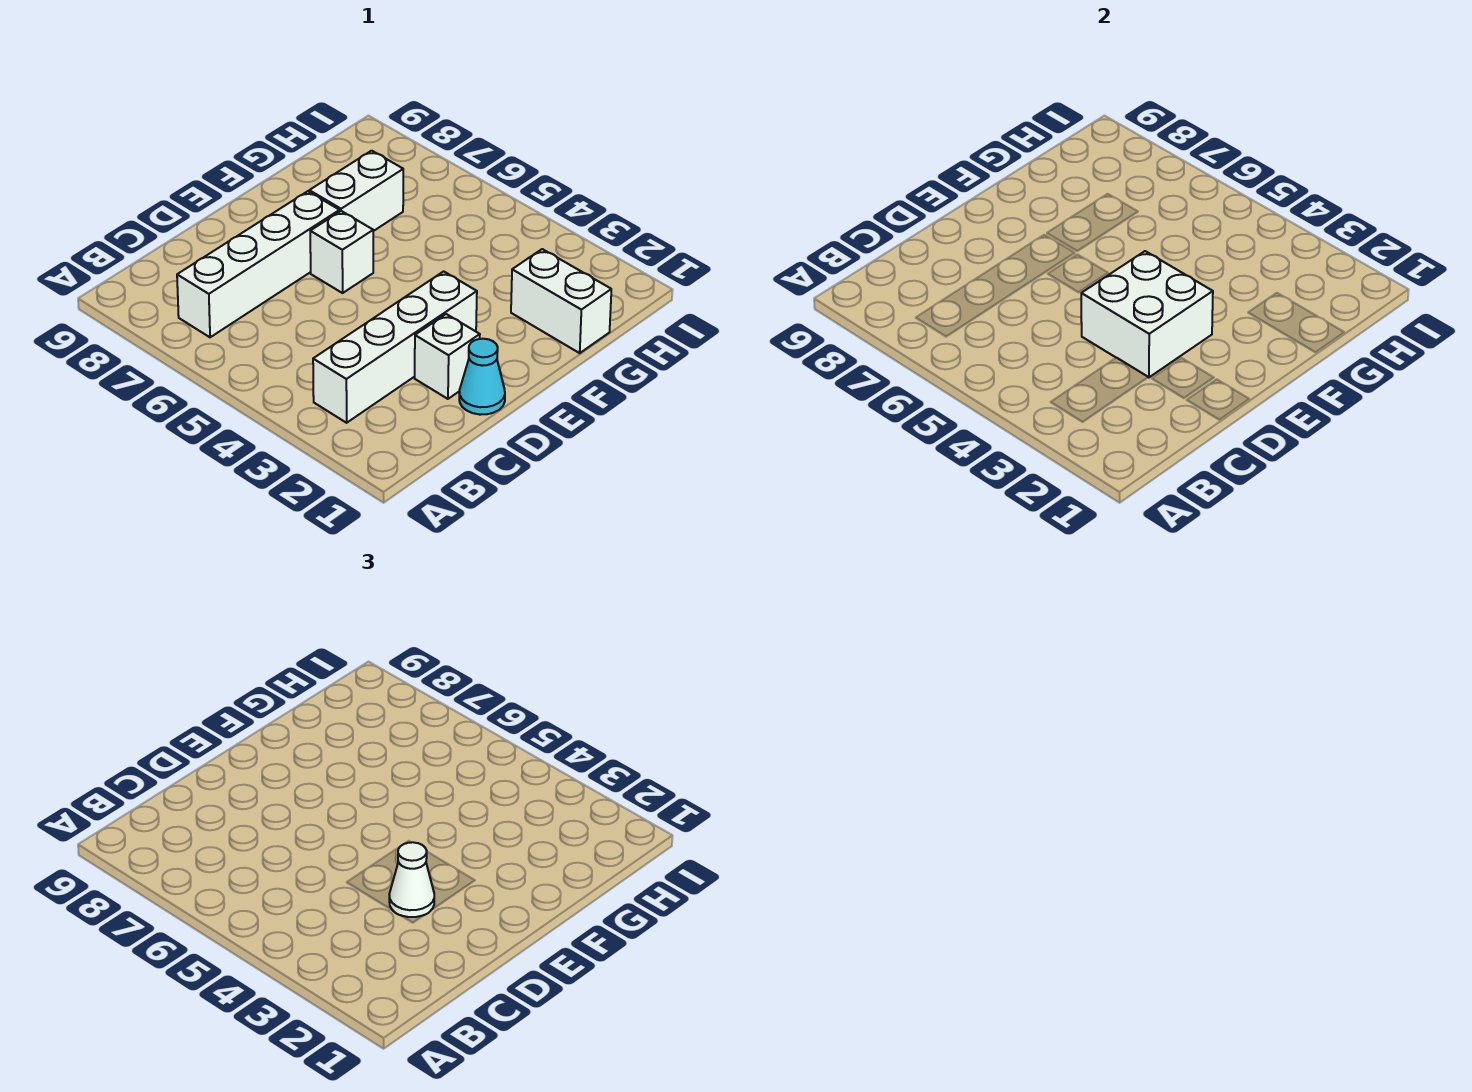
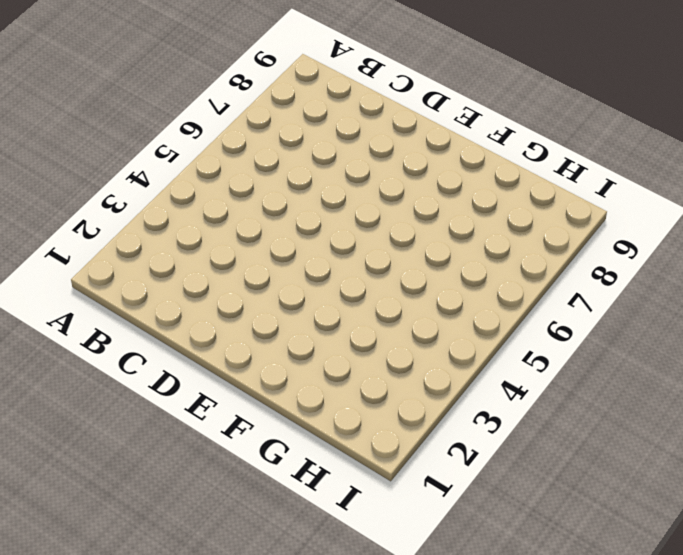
none -> white brick B3:E3 level 1
none -> white brick B7:E7 level 1

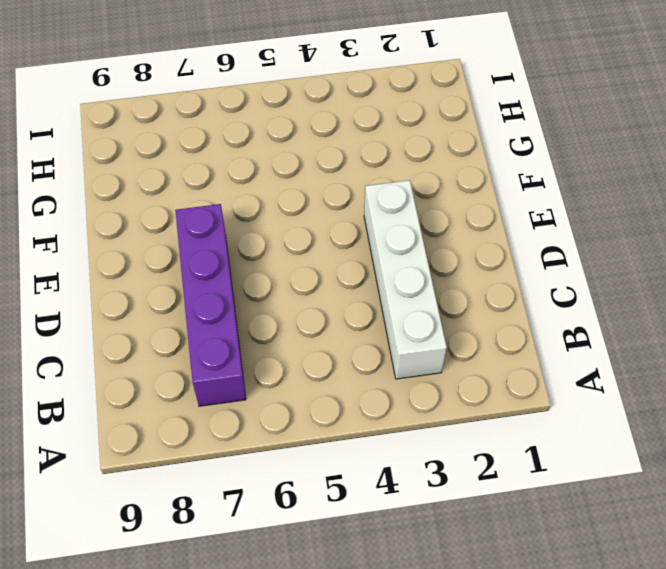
purple brick B7:E7 level 1 -> white brick B7:E7 level 1
none -> cyan cone D1 level 1
none -> white brick D2 level 1

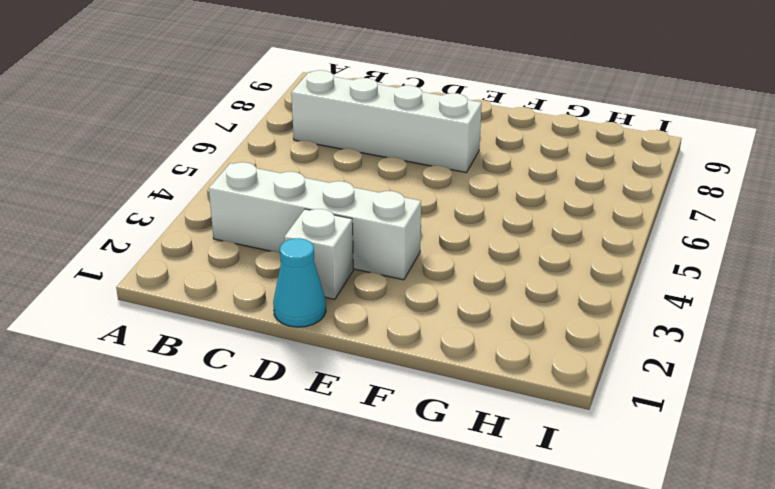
none -> white brick E6 level 1
none -> white brick F7:G7 level 1

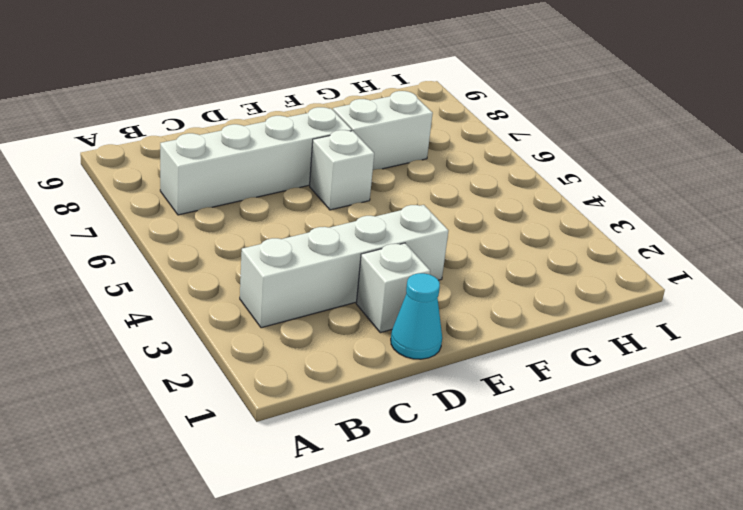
none -> white brick G1:G2 level 1
none -> white brick D3:E4 level 2

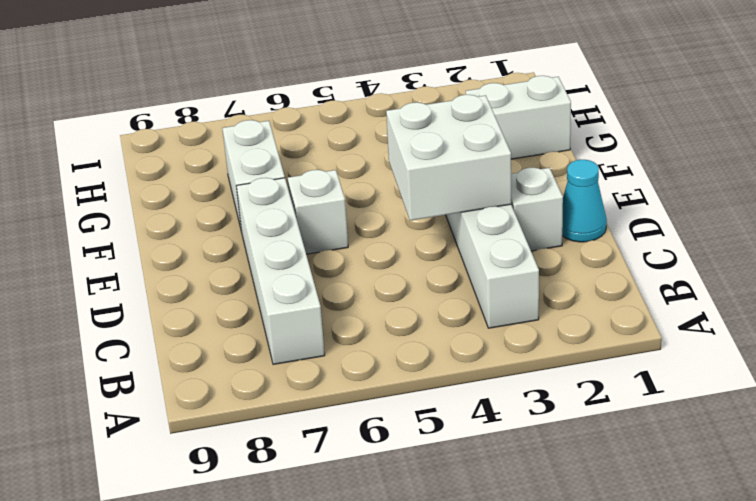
none -> white cone D3 level 3

